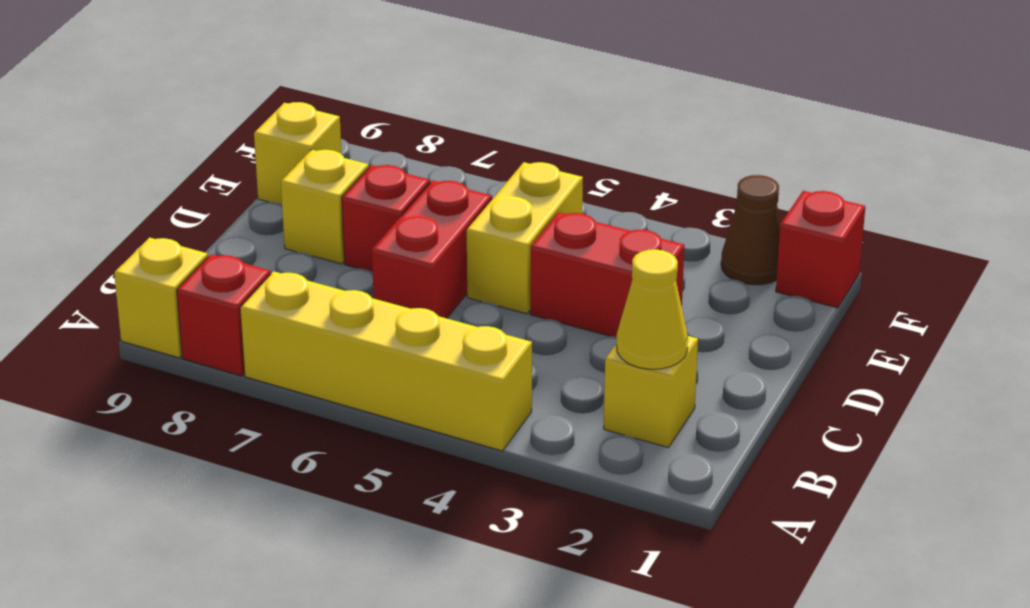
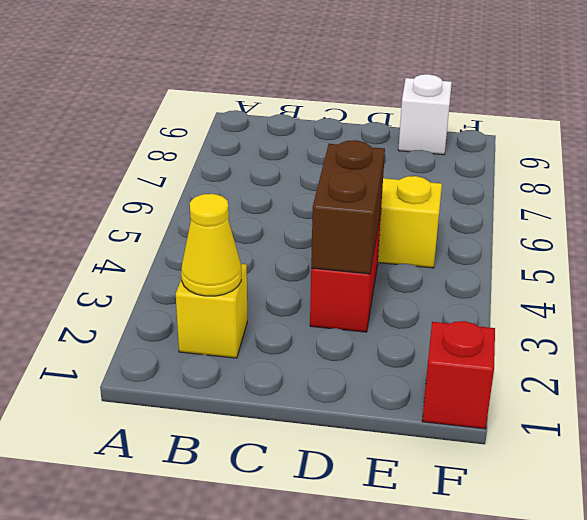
brown brick D3:D4 level 2 -> none
white brick E9 level 1 -> yellow brick E9 level 1
none -> yellow brick A4:A7 level 1
none -> red brick A8 level 1
none -> yellow brick A9 level 1

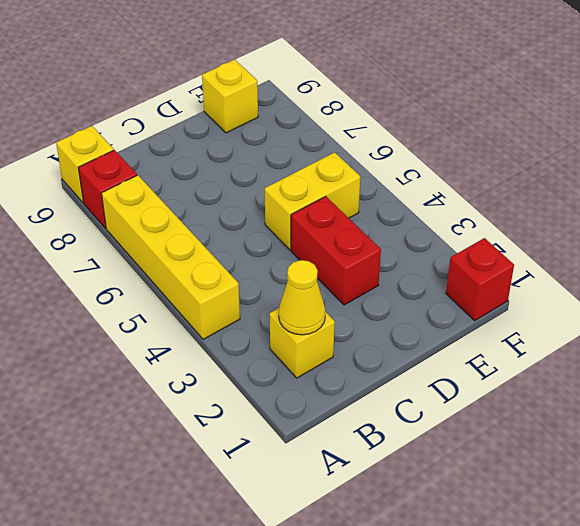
none -> red brick C6:D6 level 1
none -> red brick D7 level 1
none -> yellow brick D8 level 1

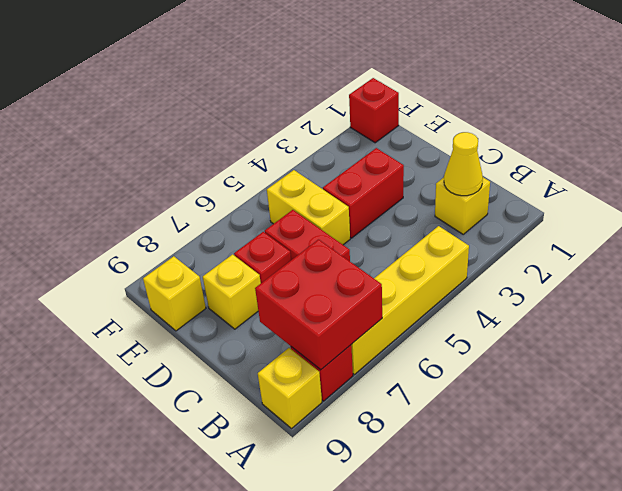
red brick A7:B8 level 2 -> none
none -> brown cone F2 level 1

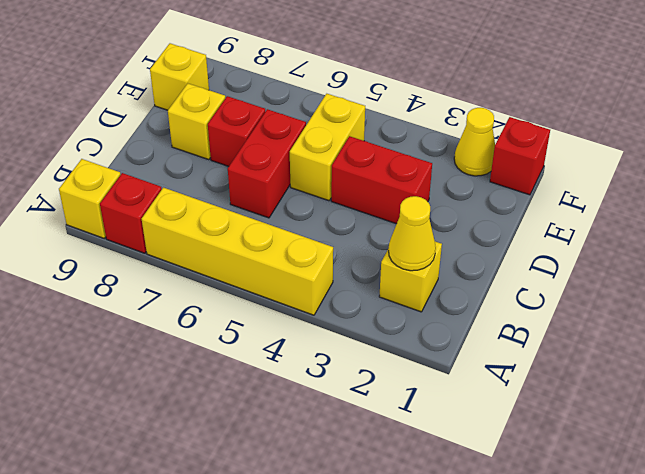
yellow cone F2 level 1 -> brown cone F2 level 1

